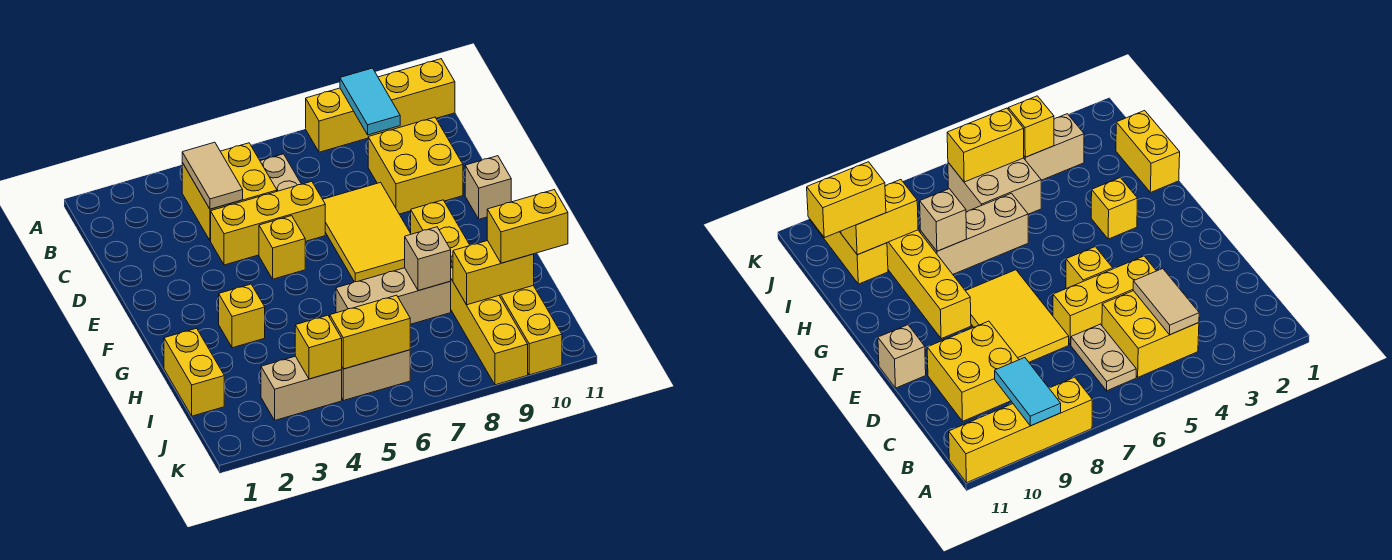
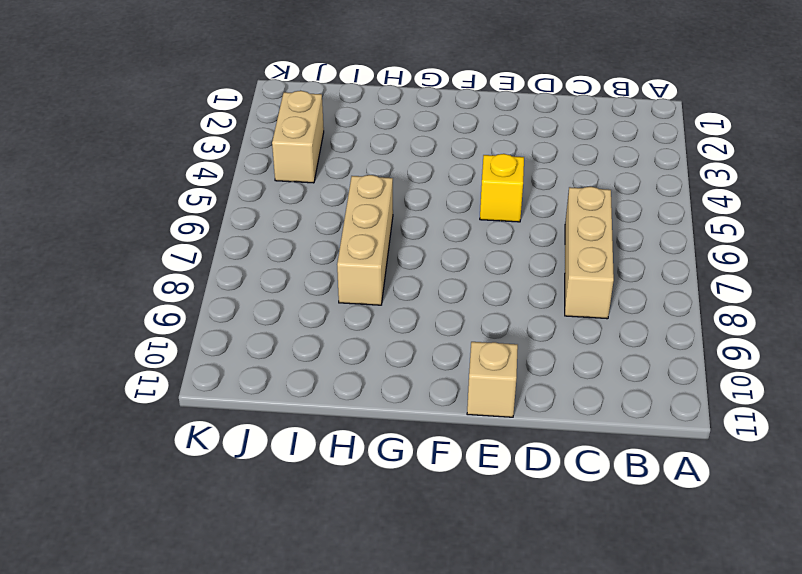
tan brick C6:C8 level 1 -> tan plate B6:C6 level 1
none -> yellow brick A8:A11 level 1
none -> yellow brick B4:C5 level 1
none -> yellow brick C9:D10 level 1

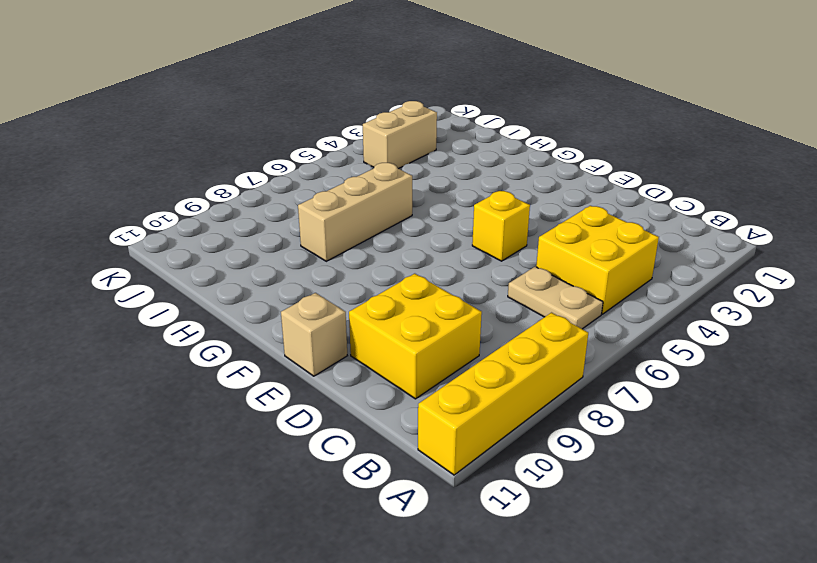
none -> yellow brick D4:D6 level 1
none -> yellow tile D7:F8 level 1
none -> yellow brick F9:K9 level 1

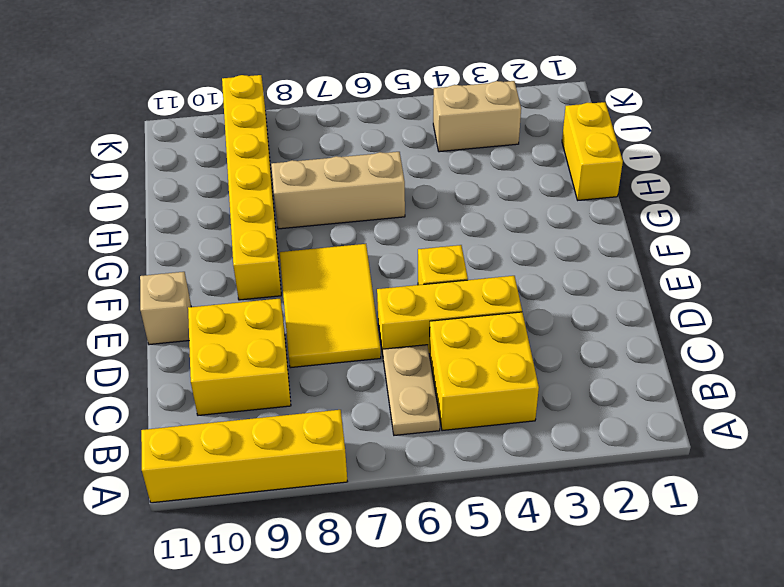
none -> yellow brick G3 level 1
none -> tan brick I5:J6 level 1
none -> yellow brick I10:K10 level 1

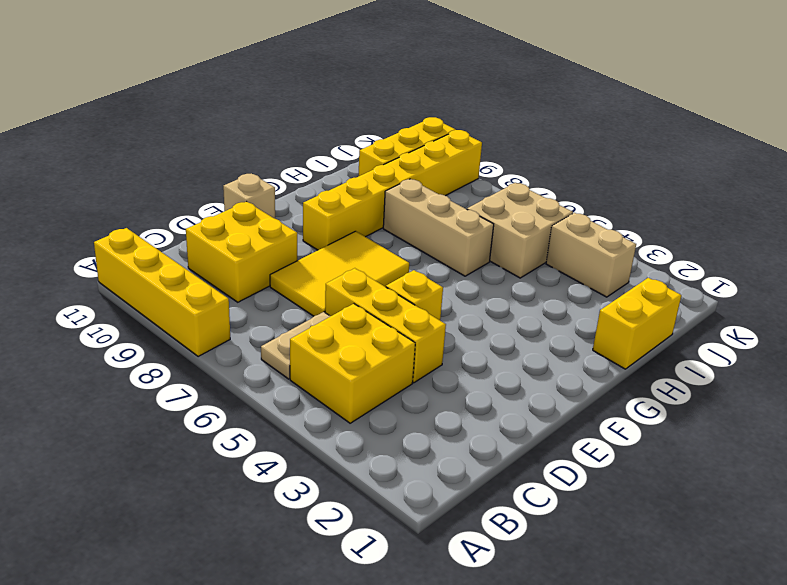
none -> yellow brick G3 level 1
none -> cyan tile A9:B9 level 2
none -> tan tile B4:C4 level 2

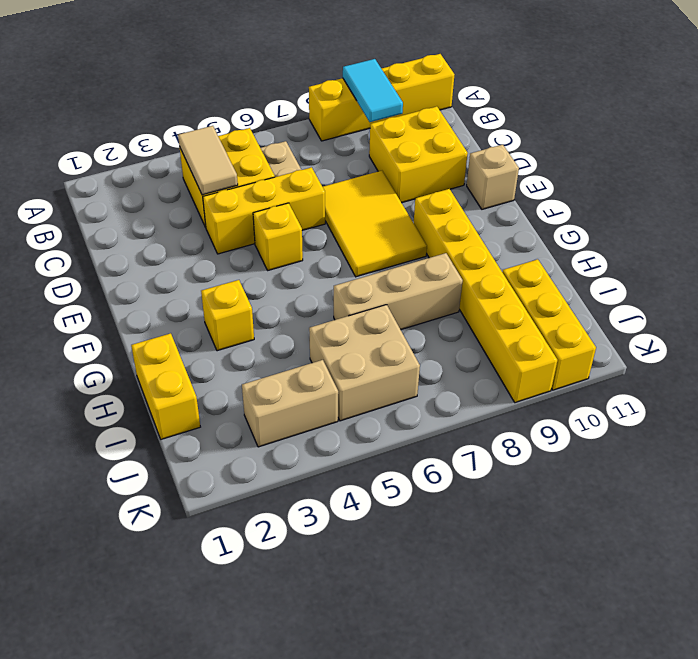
none -> tan brick H8 level 2
none -> yellow brick I9:I10 level 2
none -> yellow brick J4 level 2

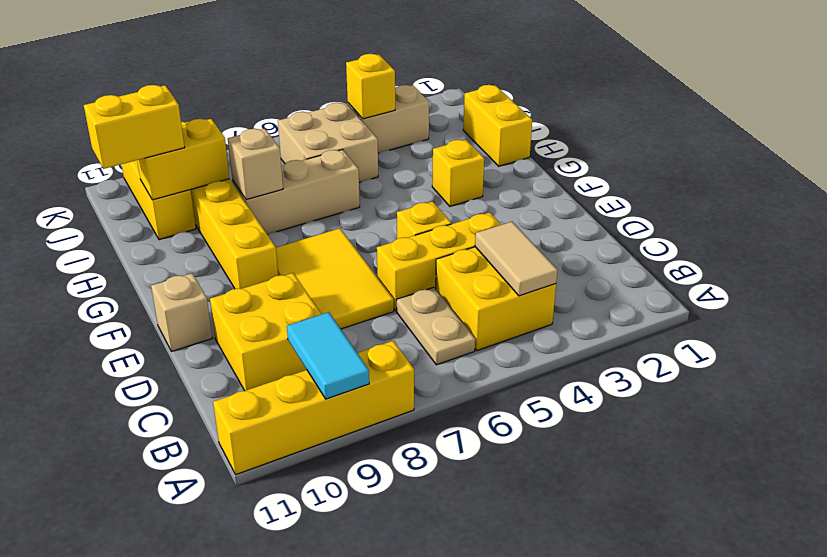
none -> yellow brick J5:J6 level 2

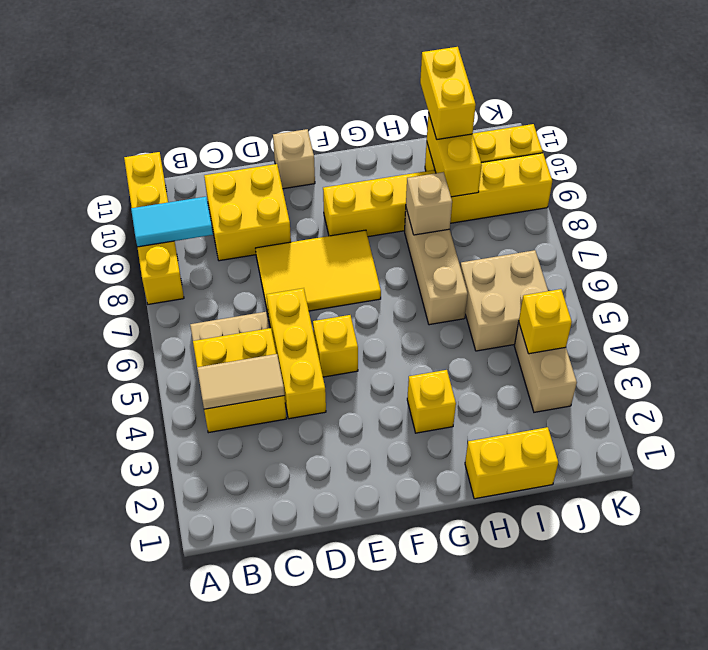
none -> yellow brick J5:J6 level 2

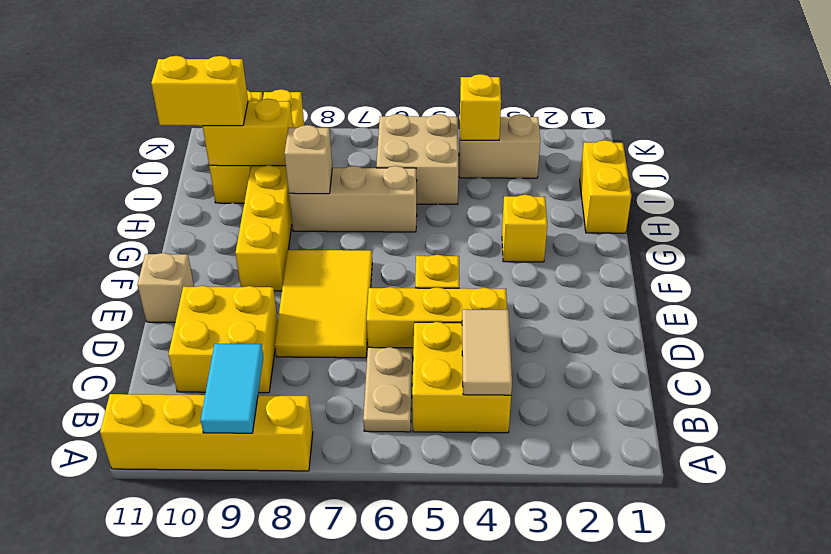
none -> yellow brick J5:J6 level 2

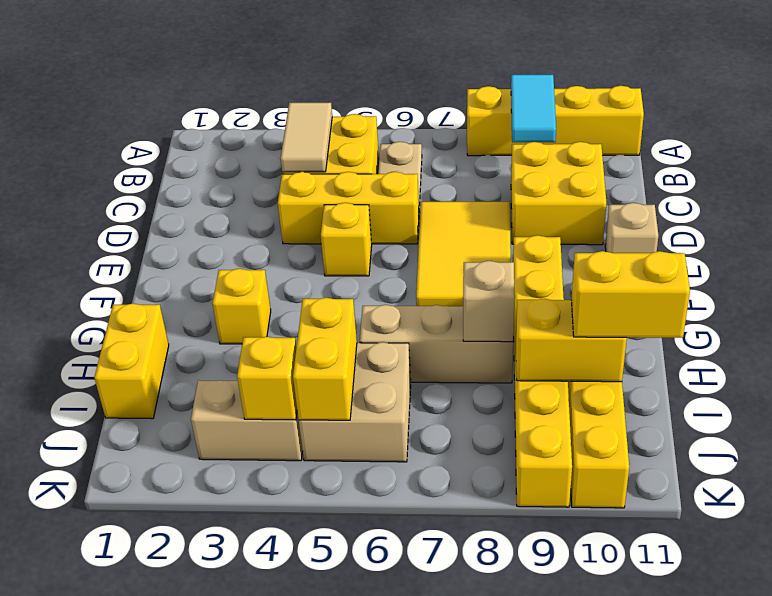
yellow brick I5:J5 level 2 -> yellow brick J5:J6 level 2

